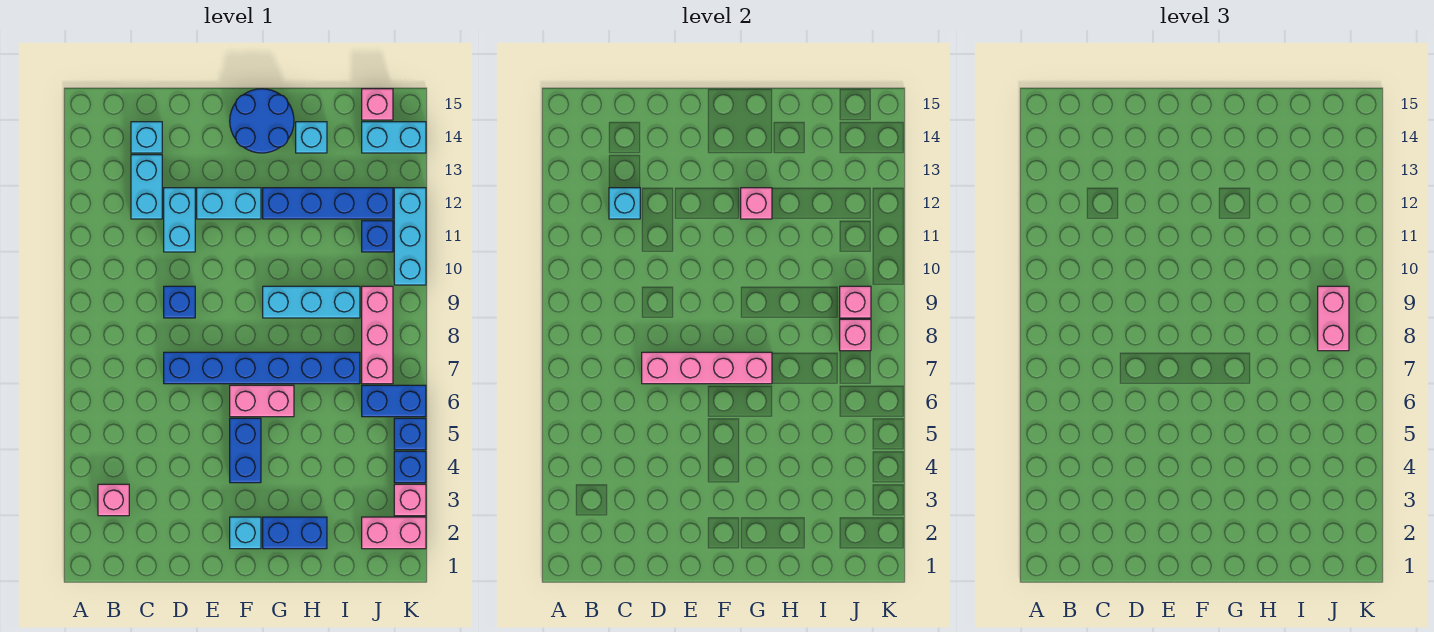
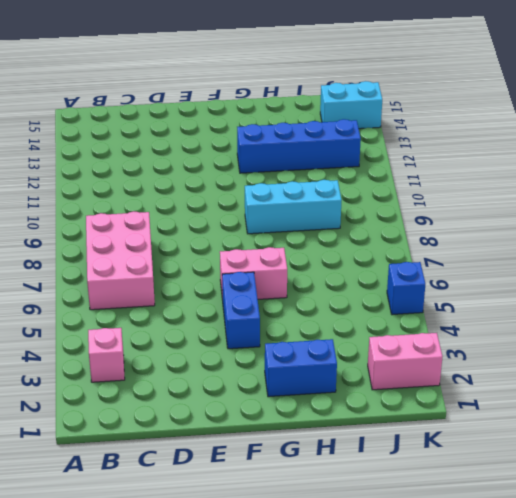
pink brick B6:C8 level 1 -> none
none -> cyan brick C12:C13 level 1
none -> cyan brick C14 level 1
none -> blue brick D7:I7 level 1
none -> blue brick D9 level 1

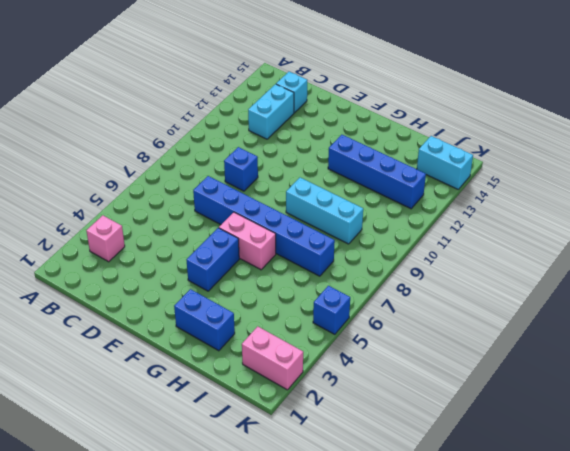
none -> cyan brick D11:D12 level 1
none -> cyan brick E12:F12 level 1
none -> cyan brick F2 level 1
none -> blue round brick F14:G15 level 1

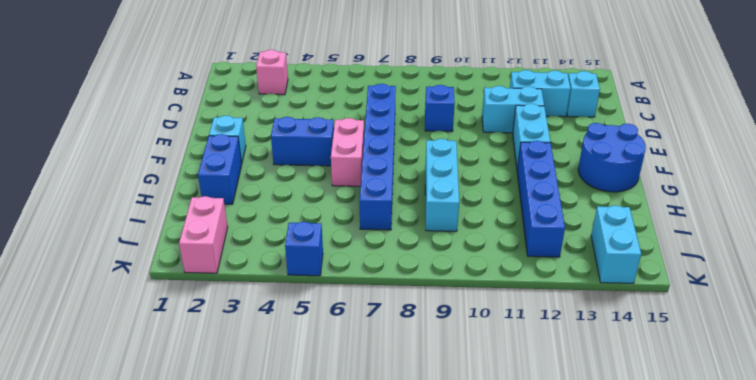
none -> cyan brick H14 level 1
none -> blue brick J6:K6 level 1
none -> pink brick J7:J9 level 1
none -> blue brick J11 level 1

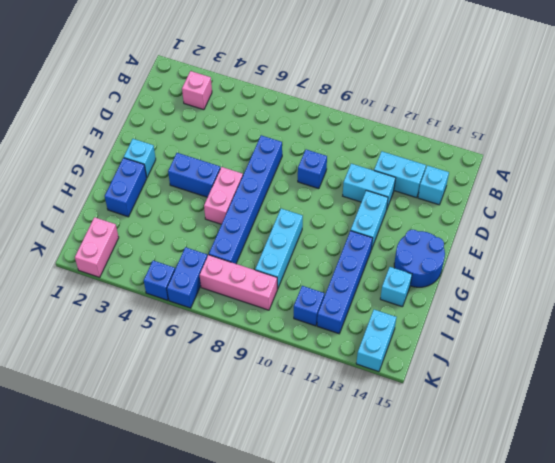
none -> pink brick J15 level 1
none -> pink brick K3 level 1
none -> blue brick K4 level 1
none -> cyan brick K10:K12 level 1

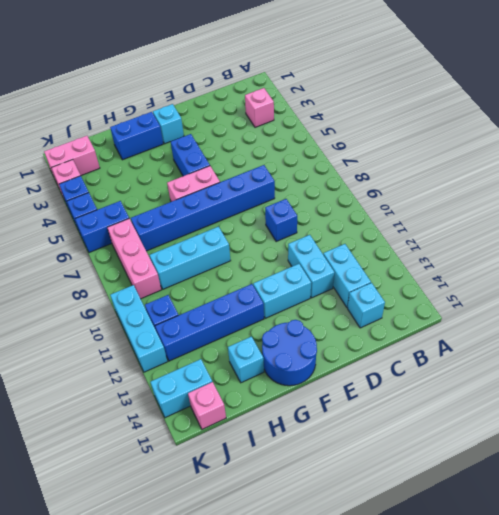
none -> cyan brick C12 level 2
none -> pink brick D7:G7 level 2
none -> pink brick G12 level 2
none -> pink brick J8 level 2

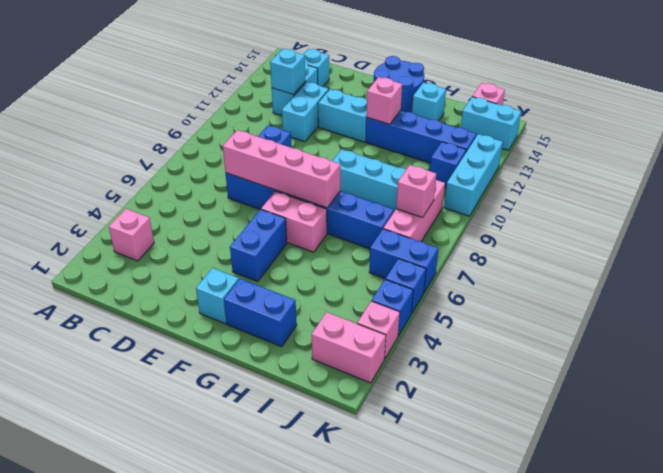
none -> pink brick J9 level 2
none -> pink brick J8:J9 level 3

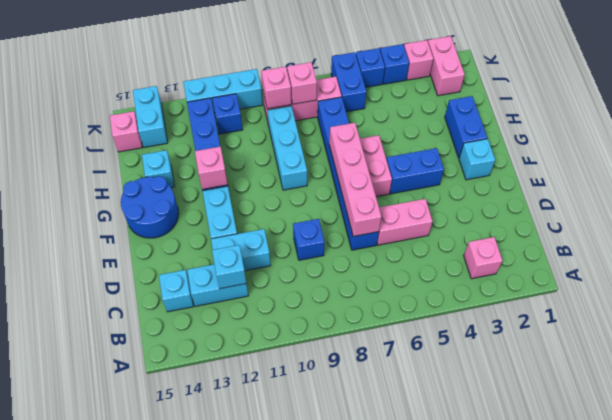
pink brick D5:D6 level 1 -> pink brick J8:J9 level 3

